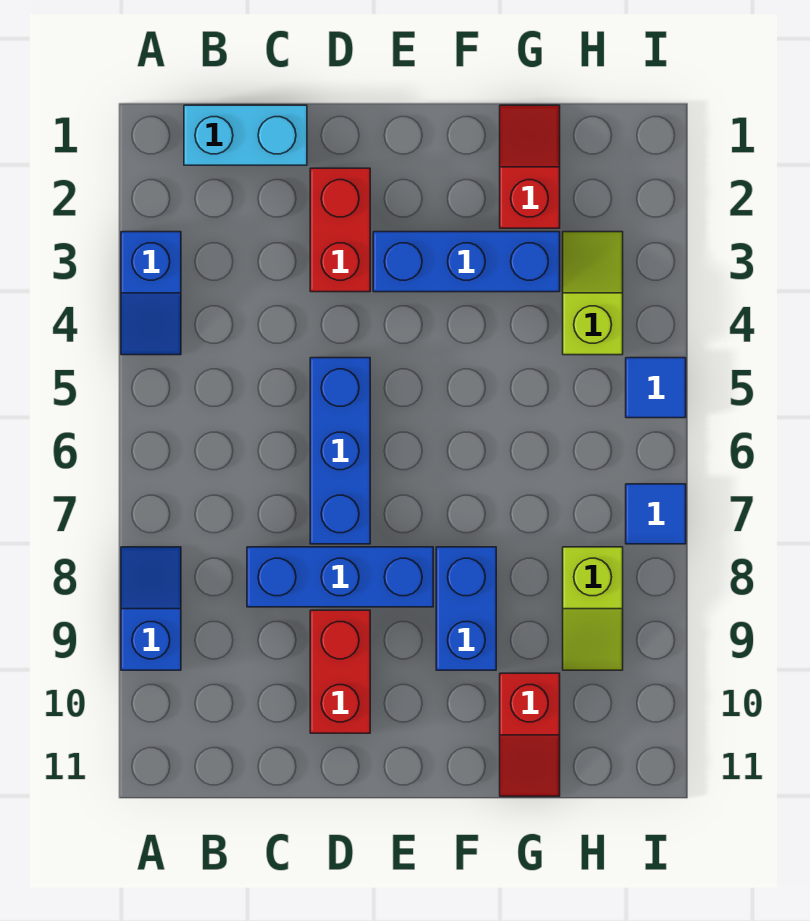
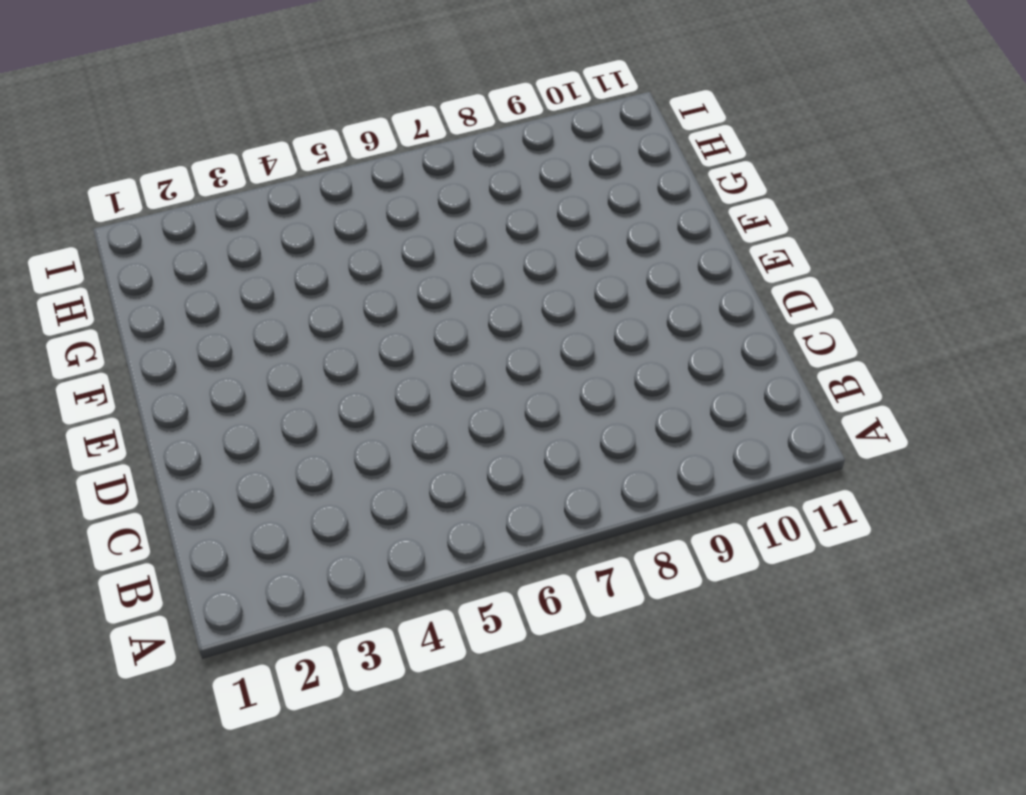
none -> blue slope A3:A4 level 1 top 3
none -> blue slope A8:A9 level 1 top 9
none -> cyan brick B1:C1 level 1

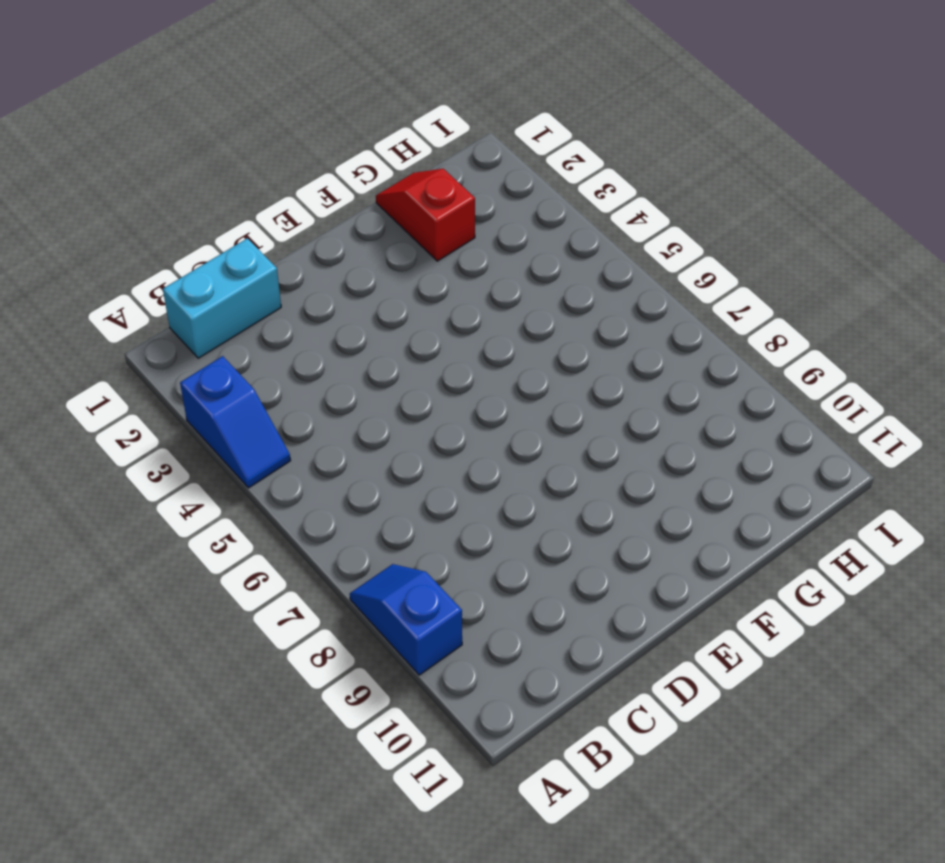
none -> blue brick C8:E8 level 1
none -> red brick D2:D3 level 1
none -> blue brick D5:D7 level 1

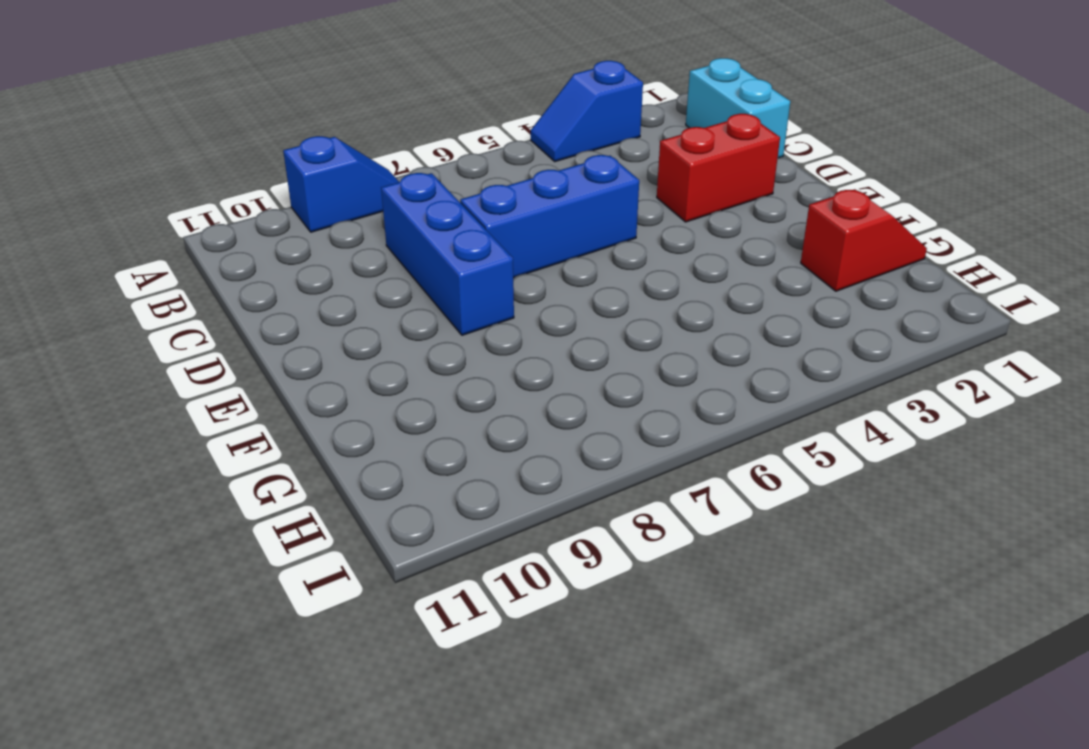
none -> red brick D9:D10 level 1
none -> blue brick E3:G3 level 1
none -> blue brick F8:F9 level 1

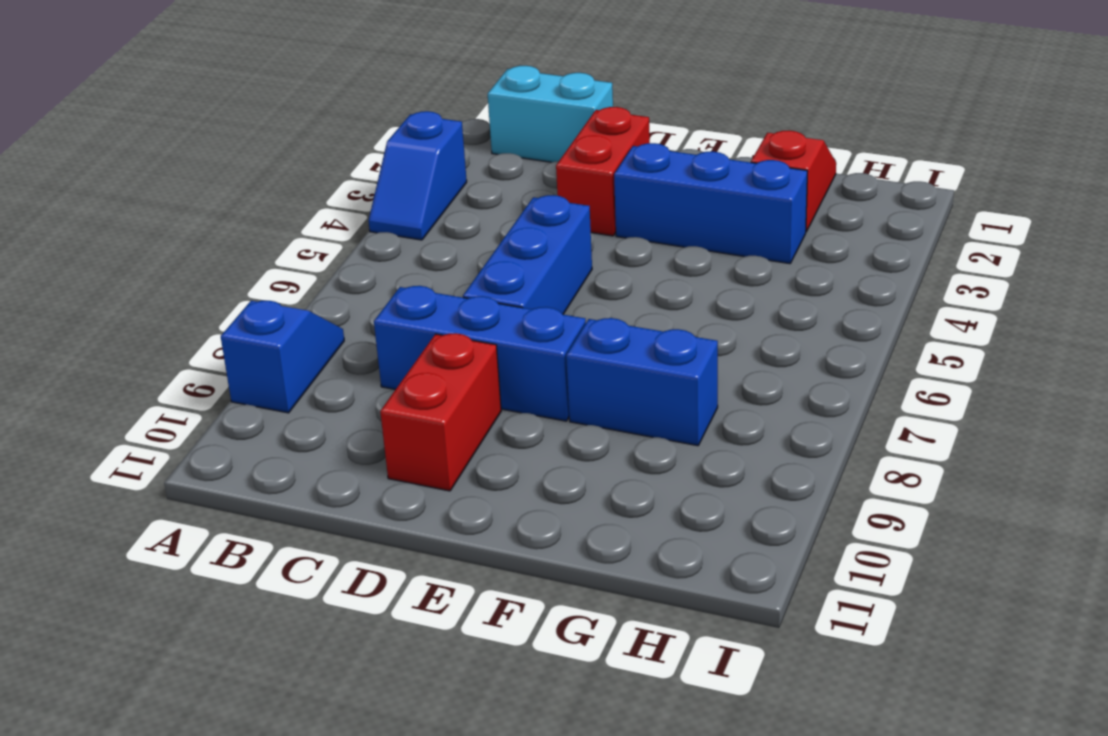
blue brick F8:G8 level 1 -> blue brick F8:F9 level 1
none -> red slope G10:G11 level 1 top 10
none -> lime slope H3:H4 level 1 top 4
none -> lime slope H8:H9 level 1 top 8

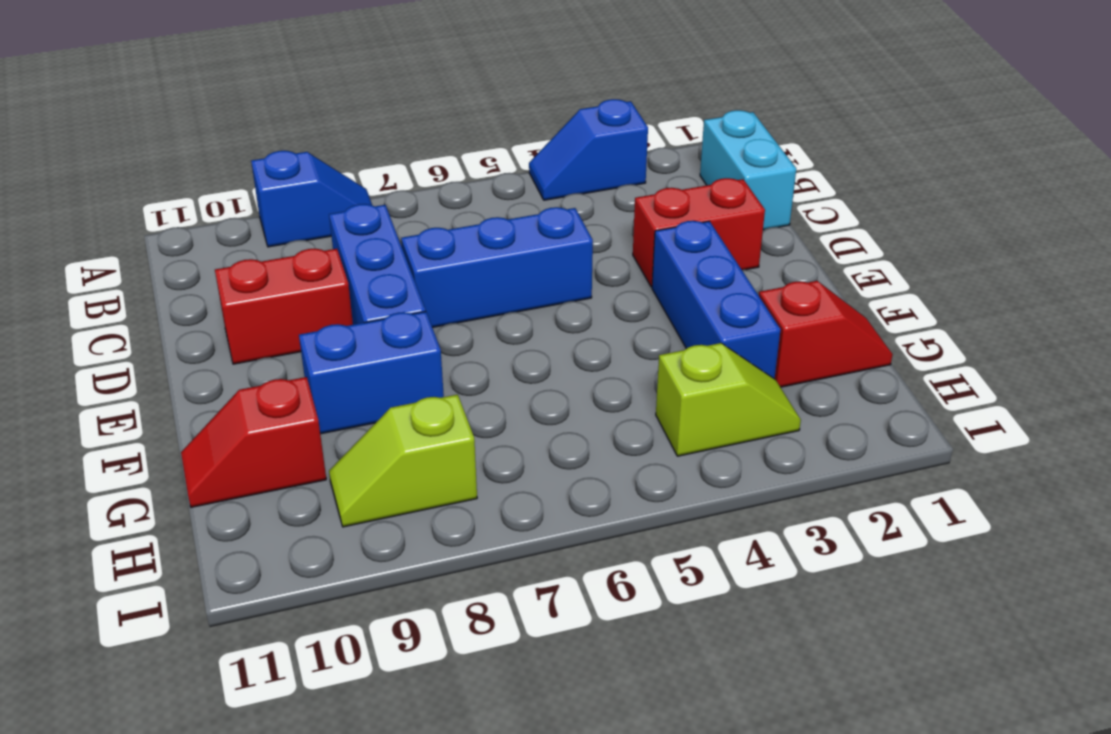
none -> blue tile I5 level 1
none -> blue tile I7 level 1

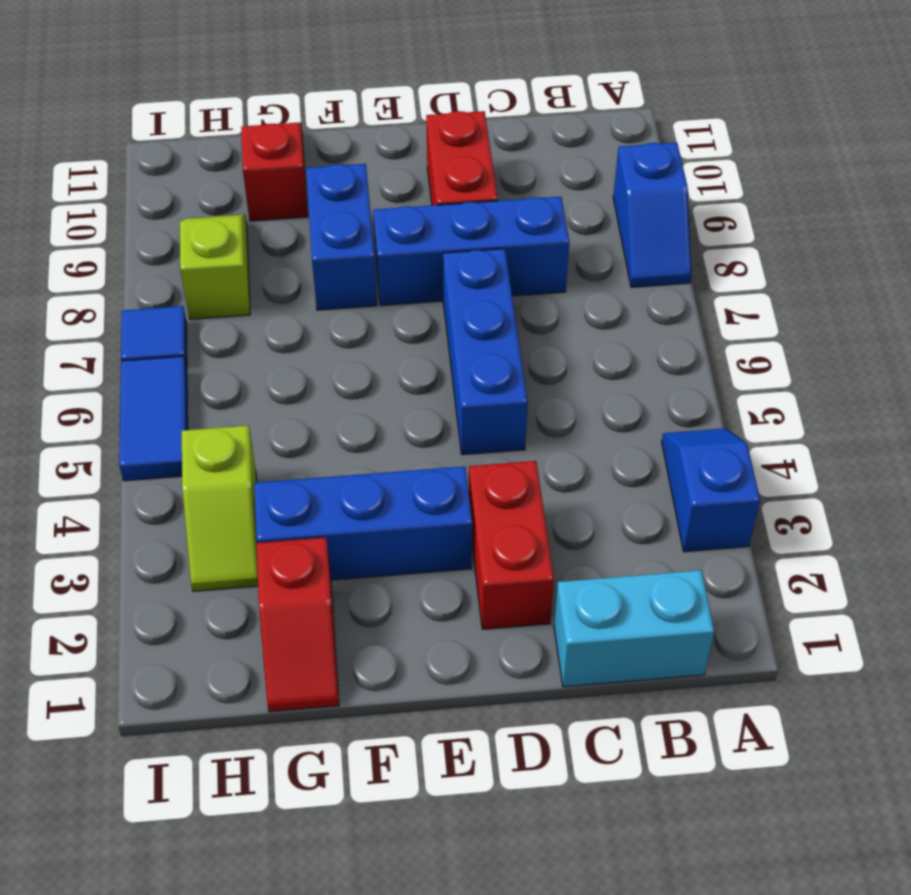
blue tile I5:I6 level 1 -> blue tile I5 level 1

